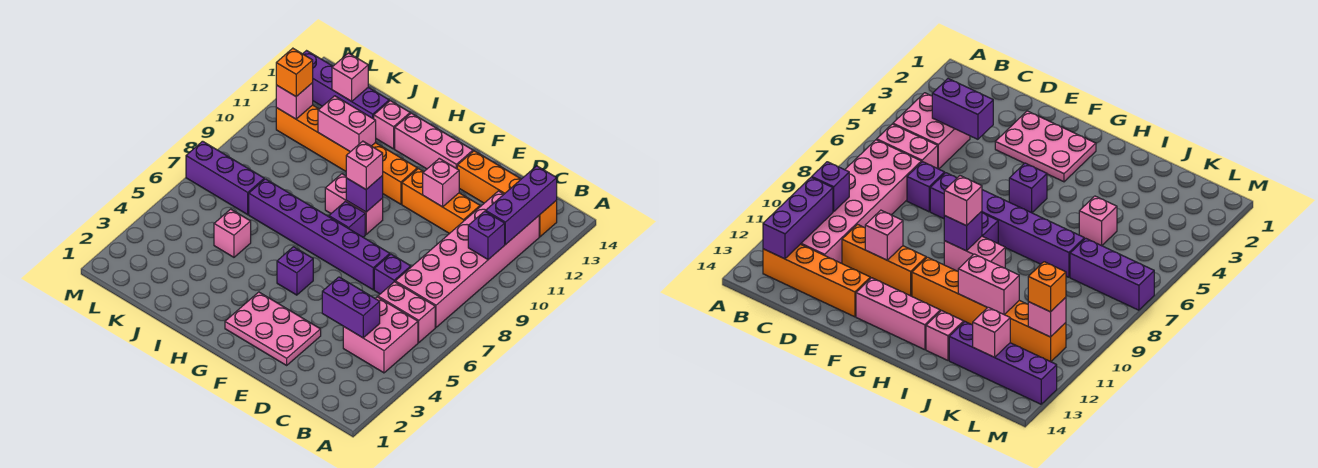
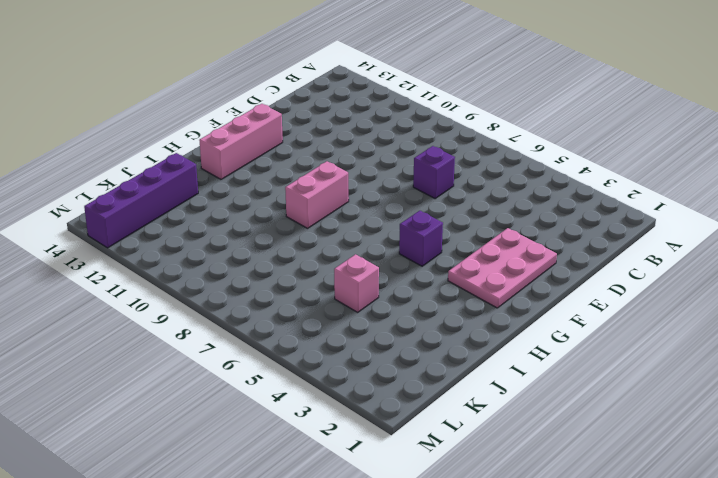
none -> pink brick B4:C5 level 1
none -> pink brick B6:C6 level 1
none -> pink brick B7:C12 level 1

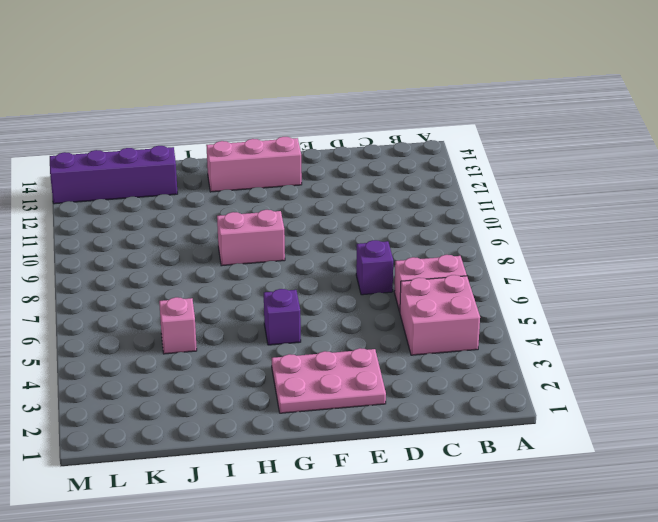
none -> pink brick B7:C12 level 1
none -> orange brick B13:E13 level 1
none -> orange brick D11:F11 level 1

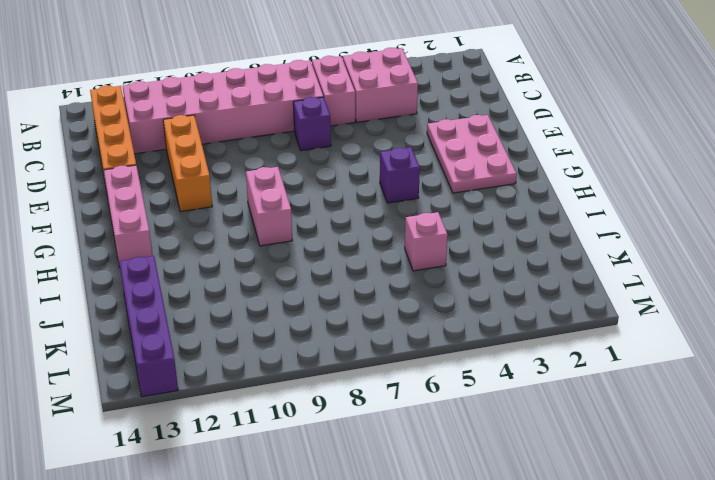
none -> purple brick E7:J7 level 1
none -> purple brick G8 level 1
none -> orange brick G11:L11 level 1

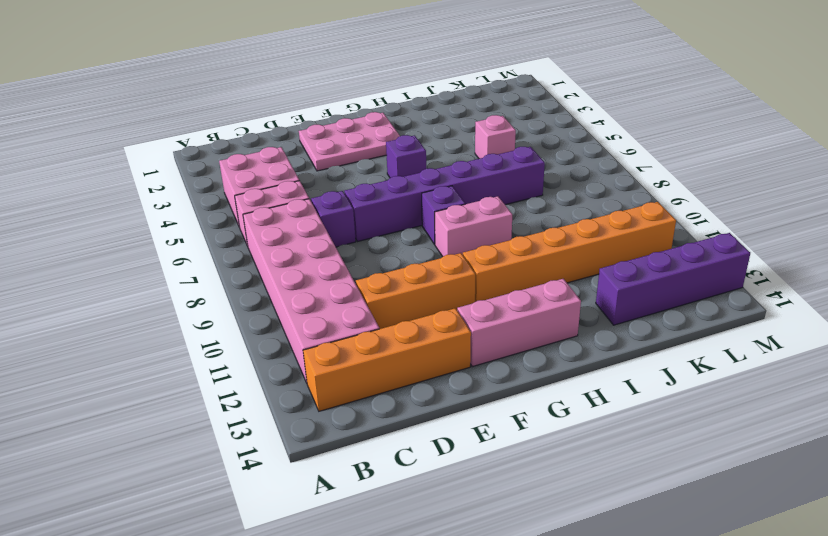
none -> pink brick I13 level 1
none -> purple brick K7:M7 level 1
none -> purple brick B10 level 2

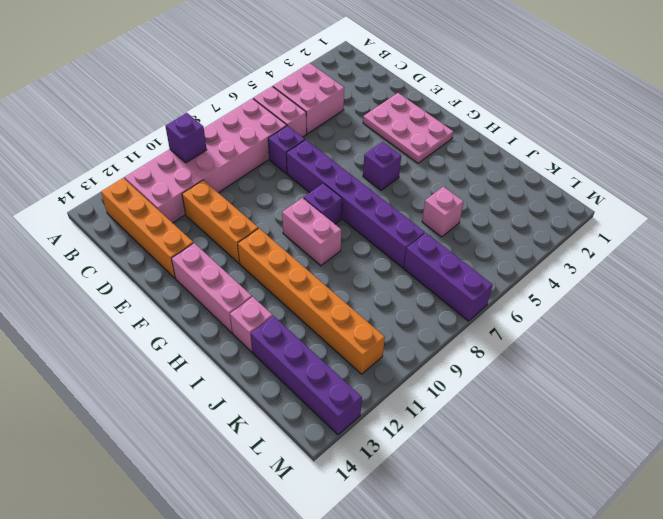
none -> purple brick B11:B13 level 2
none -> purple brick C4:D4 level 2
none -> pink brick E11 level 2

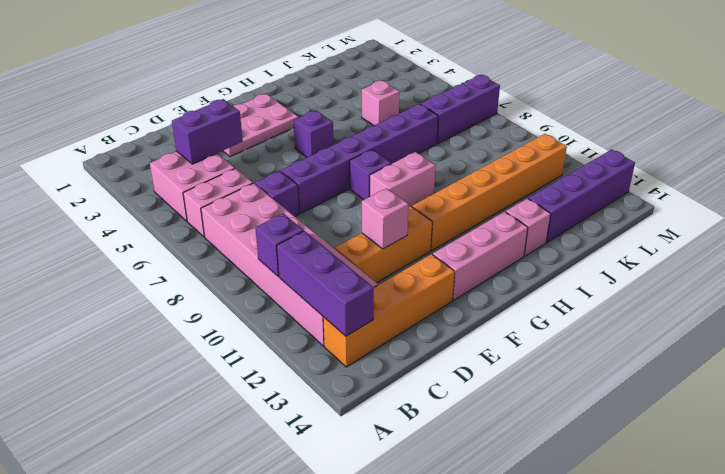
none -> purple brick G9 level 2
none -> pink brick I11:J11 level 2
none -> pink brick K13 level 2

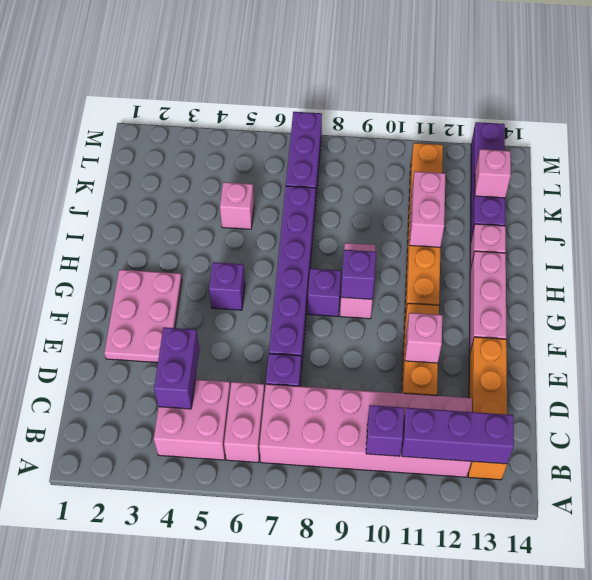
none -> pink brick L11 level 2
none -> pink brick G9 level 3
none -> orange brick L11 level 3

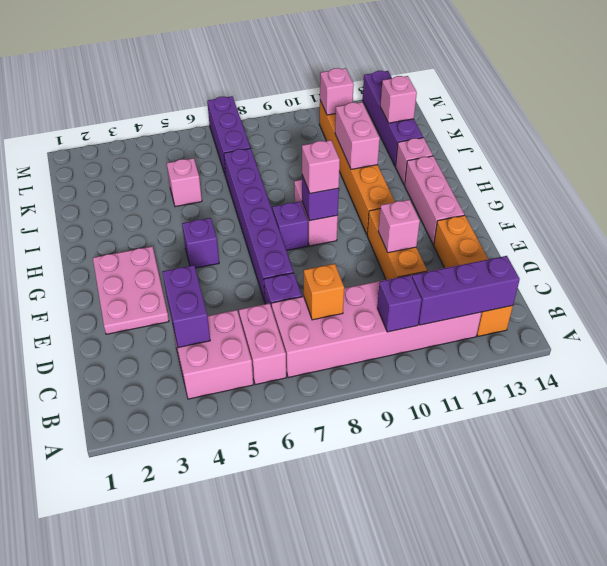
orange brick C8 level 2 -> orange brick L11 level 3

